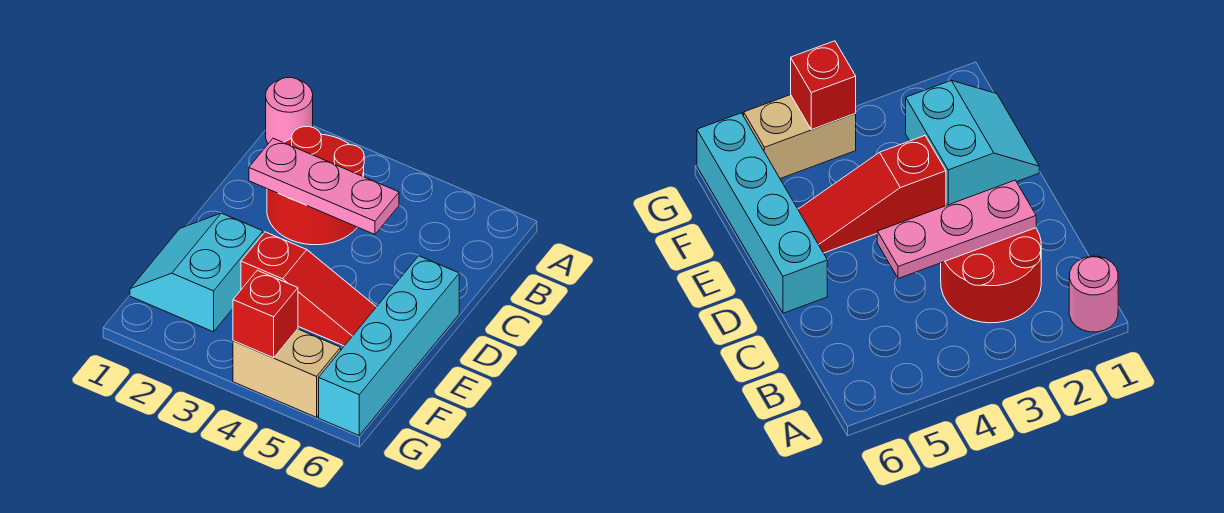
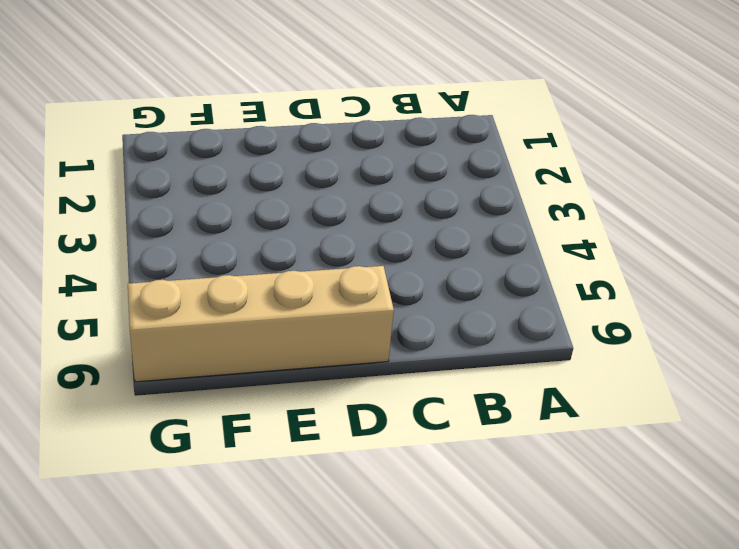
tan brick D6:G6 level 1 -> cyan brick D6:G6 level 1
none -> pink round brick A1 level 1
none -> red round brick B2:C3 level 1

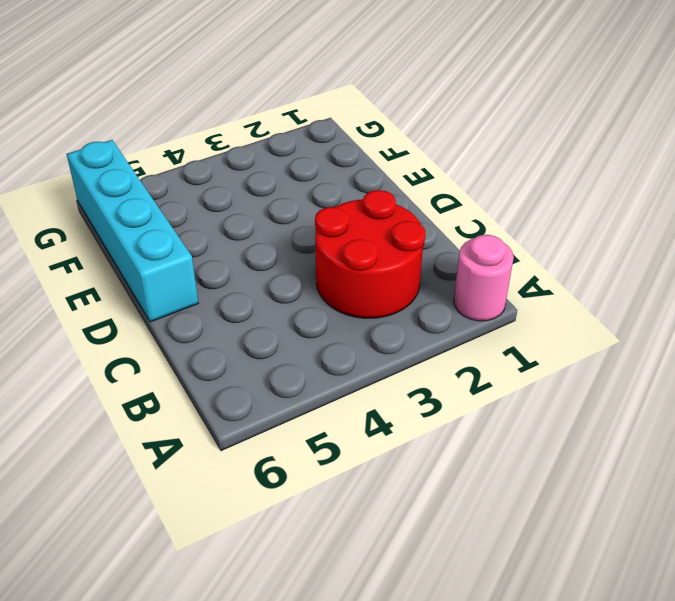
none -> cyan slope E1:F2 level 1 top 2
none -> red slope E3:E5 level 1 top 3

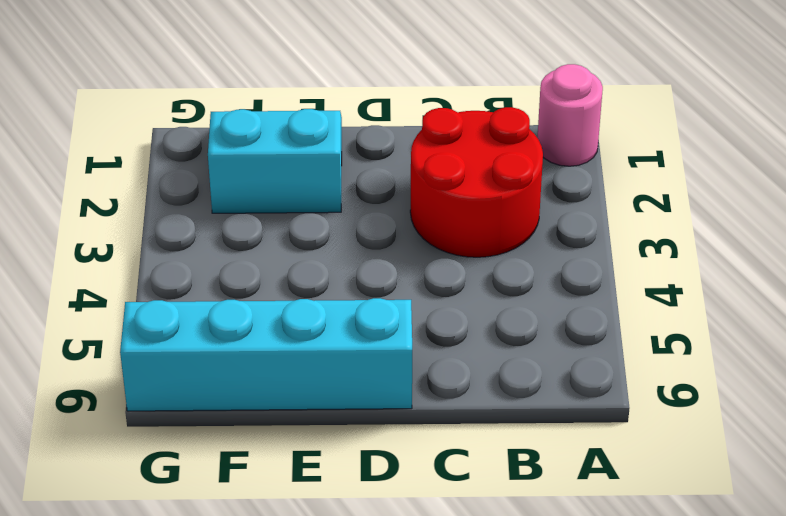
none -> red slope E3:E5 level 1 top 3
none -> tan brick G4:G5 level 1

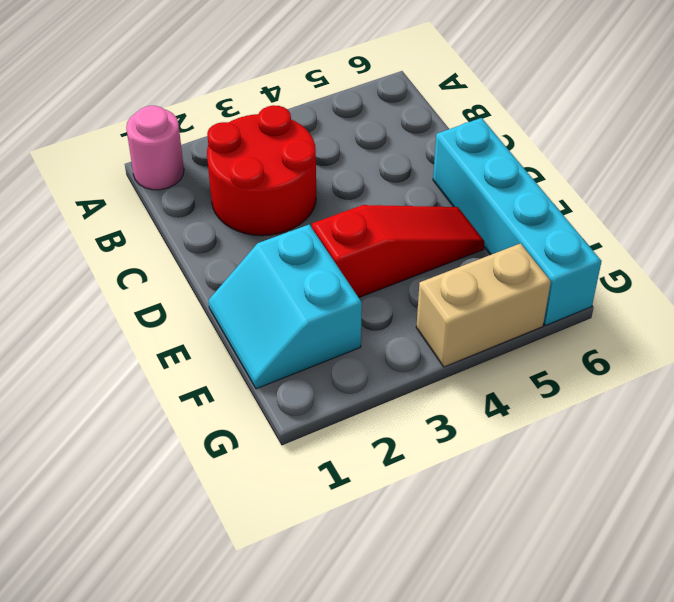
none -> pink plate C2:C4 level 2
none -> red brick G4 level 2

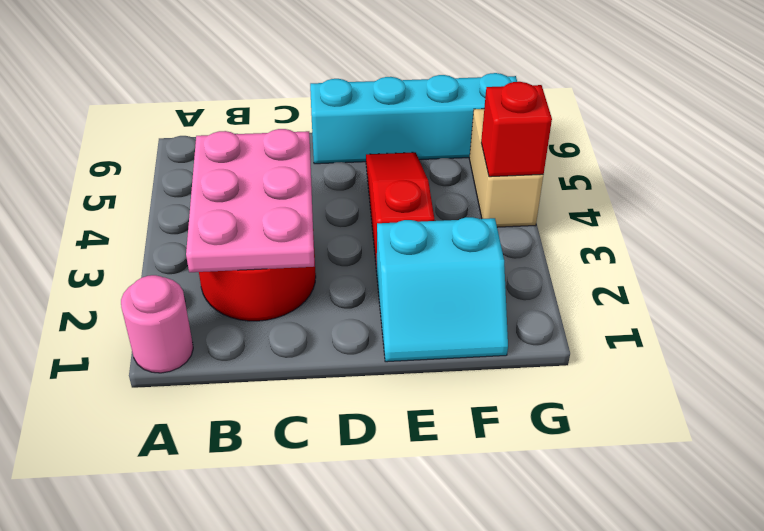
pink plate B2:C4 level 2 -> pink plate C2:C4 level 2

